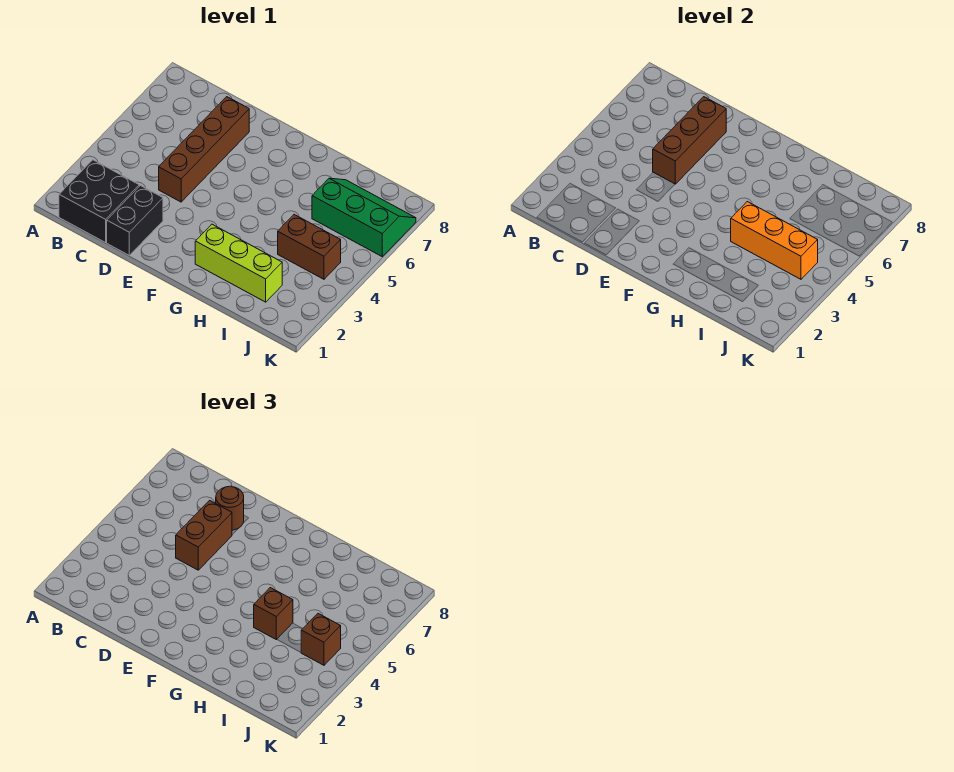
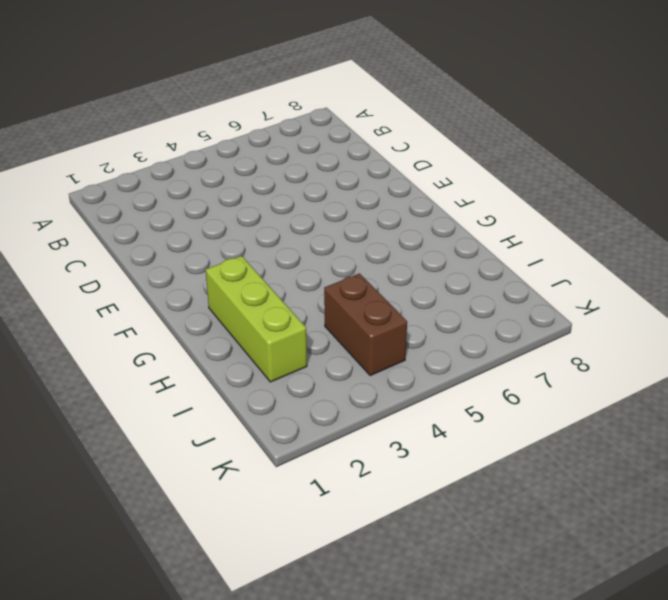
none -> black brick B1:C2 level 1
none -> black brick D1:D2 level 1
none -> brown brick D4:D7 level 1

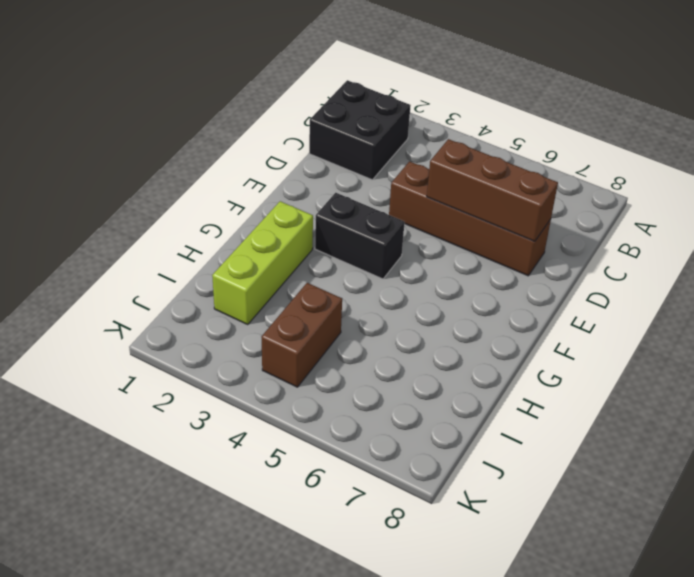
black brick F3:F4 level 1 -> black brick D1:D2 level 1
none -> green slope I6:K7 level 1 top 6
none -> orange brick H4:J4 level 2
none -> brown brick D5:D6 level 3

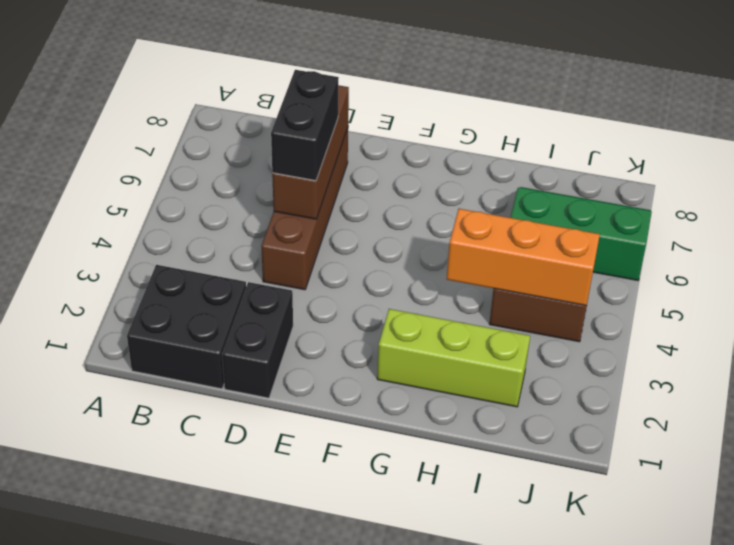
black brick D5:D6 level 3 -> brown brick D5:D6 level 3
none -> brown round brick D7 level 3
none -> brown brick H4 level 3
none -> brown brick J4 level 3

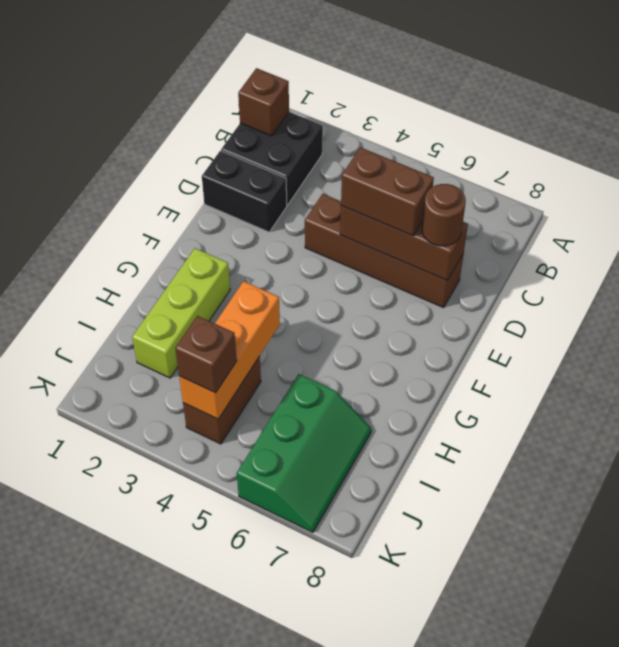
brown brick B1 level 2 -> brown brick H4 level 3

